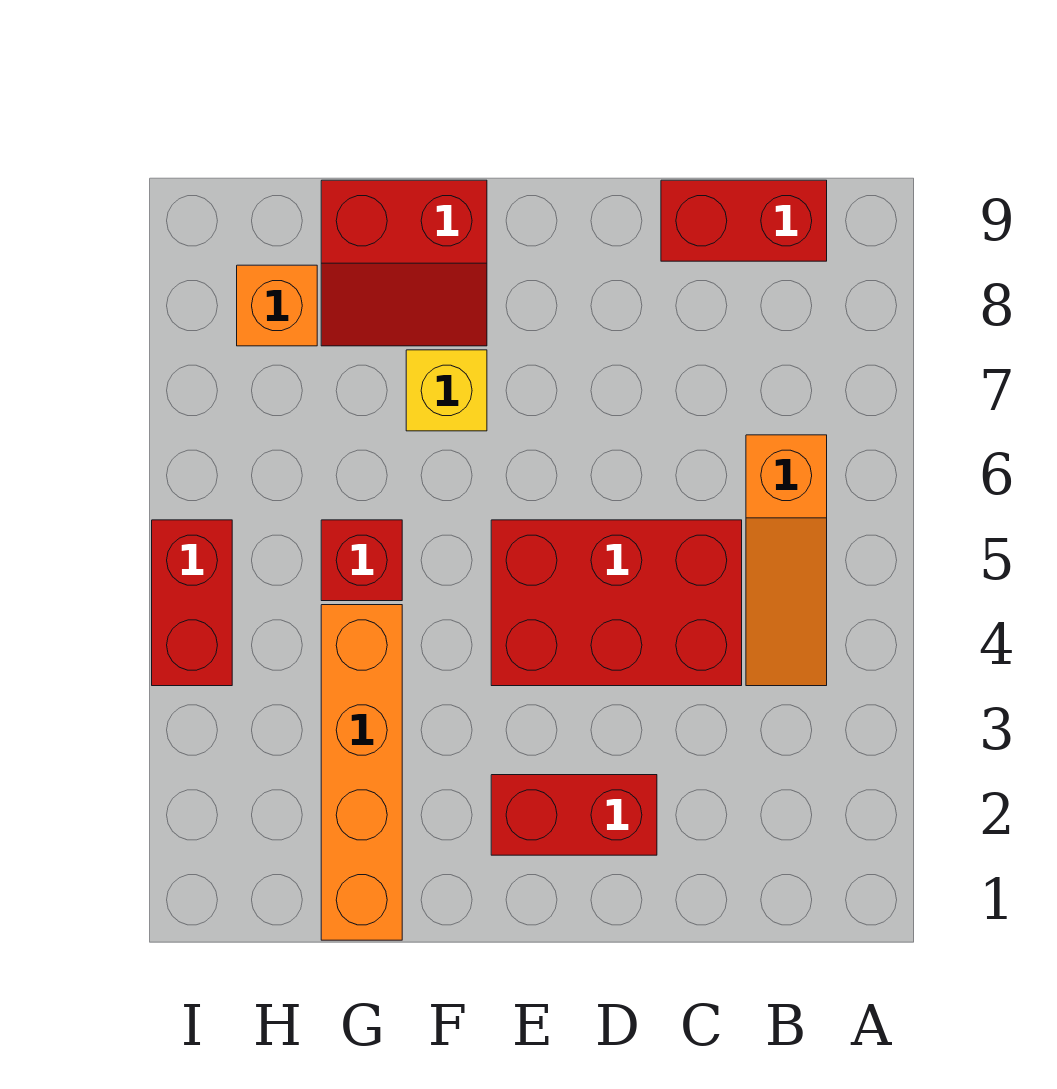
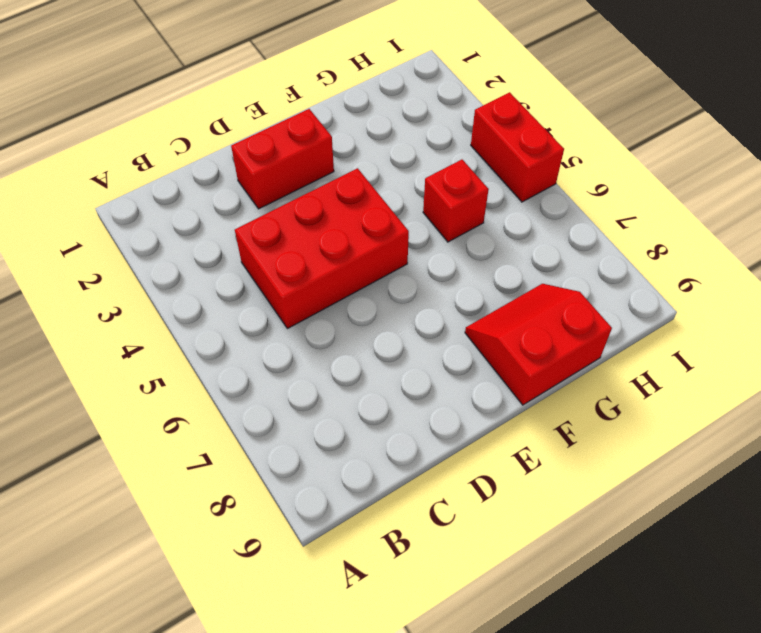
none -> orange slope B4:B6 level 1 top 6
none -> red brick B9:C9 level 1

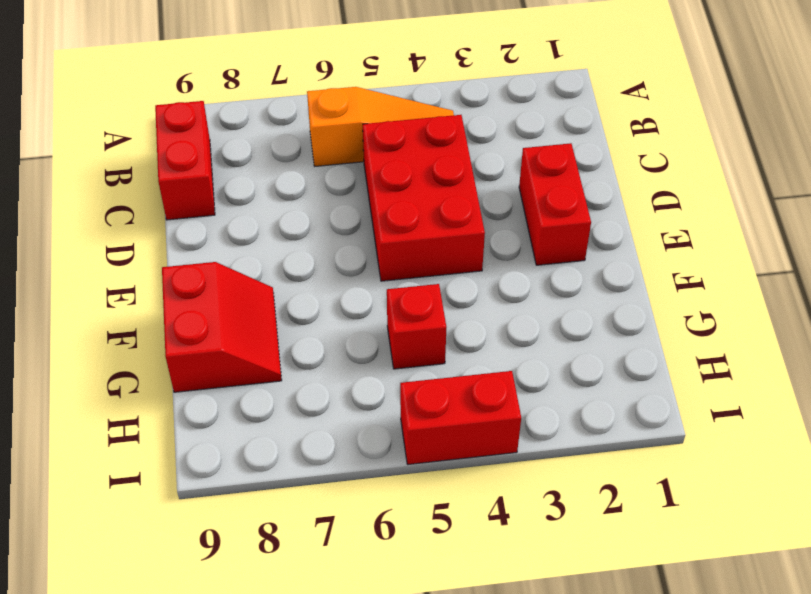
none -> yellow brick F7 level 1
none -> orange brick G1:G4 level 1

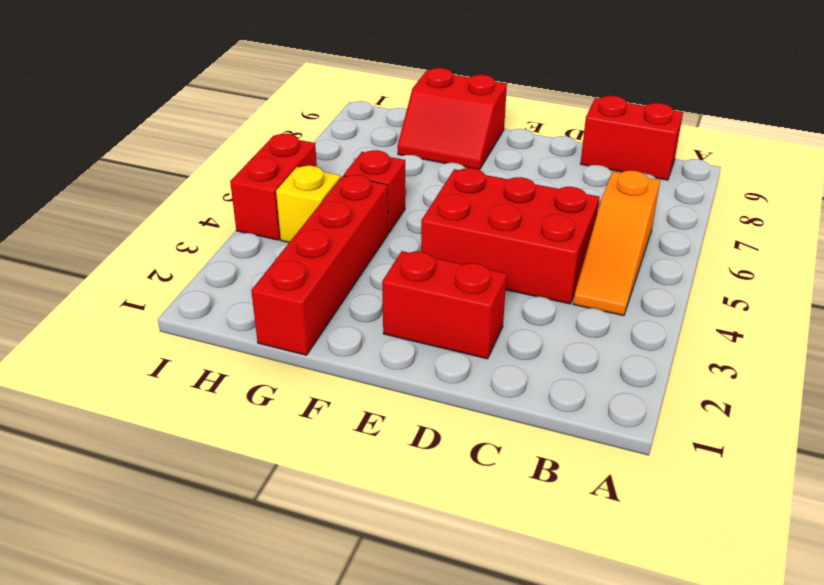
red brick G1:G4 level 1 -> orange brick G1:G4 level 1
yellow brick H4 level 1 -> yellow brick F7 level 1
none -> orange brick H8 level 1

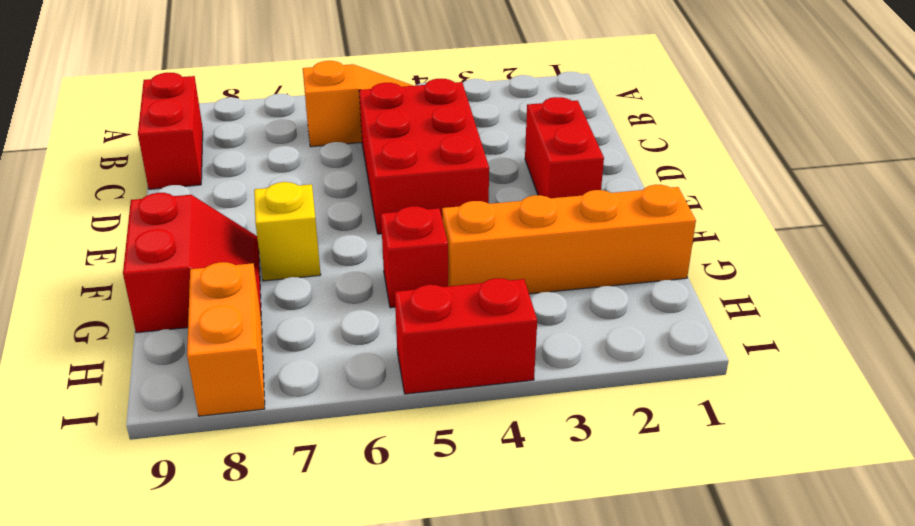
orange brick H8:I8 level 1 -> orange brick H8 level 1

